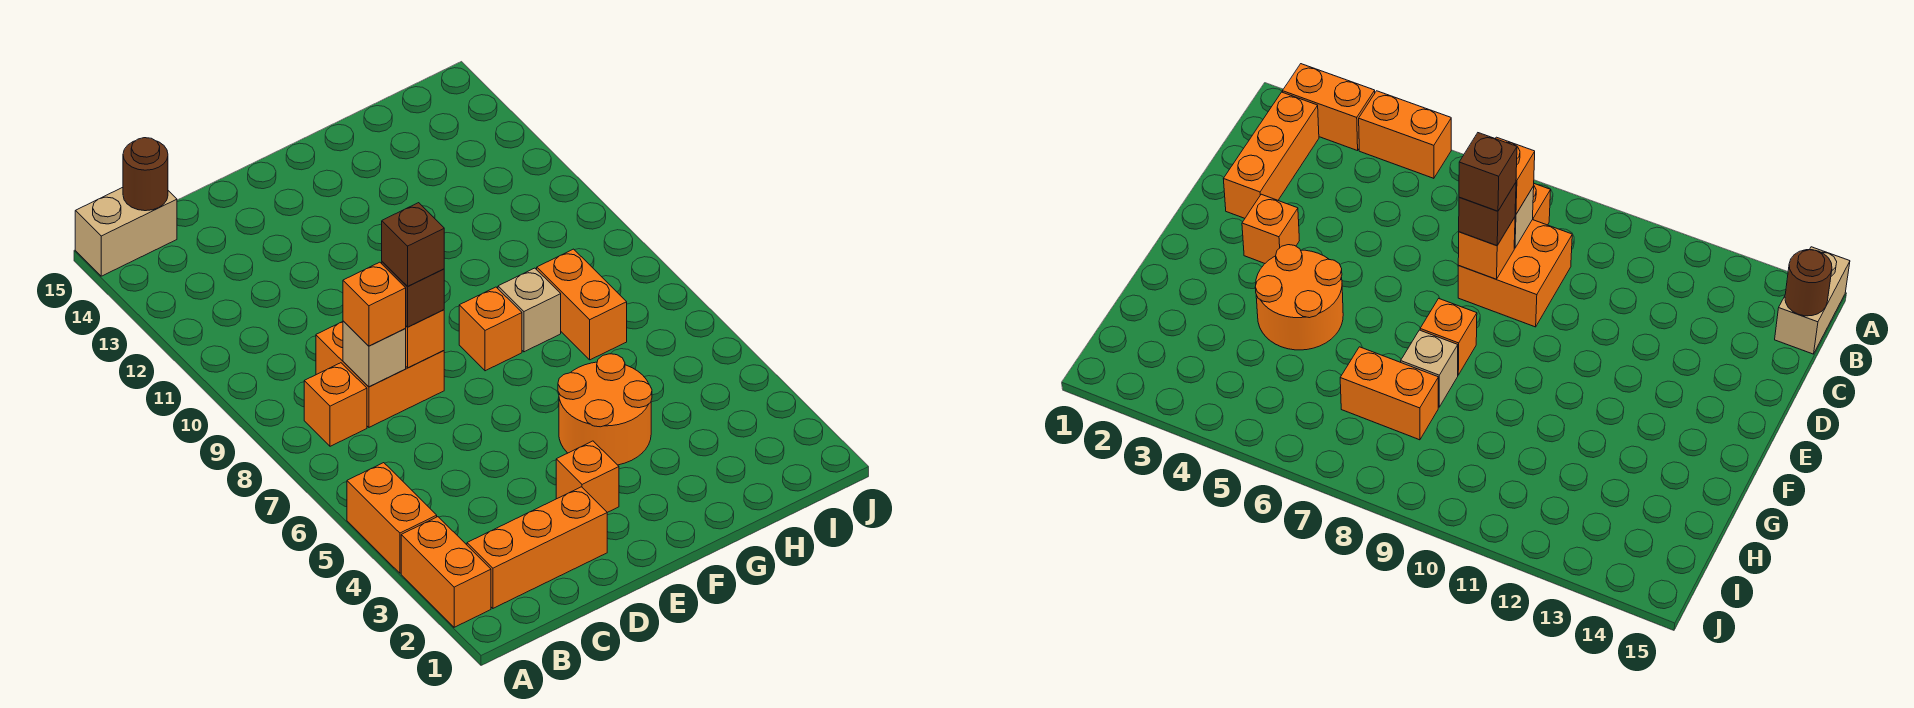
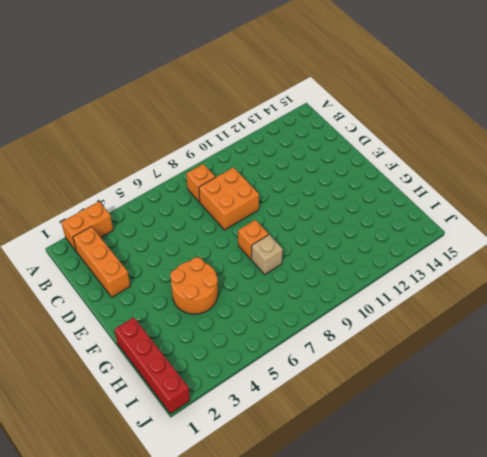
red brick G1:J1 level 1 -> none
none -> orange brick A4:A5 level 1
none -> tan brick A15:B15 level 1
none -> orange brick E3 level 1

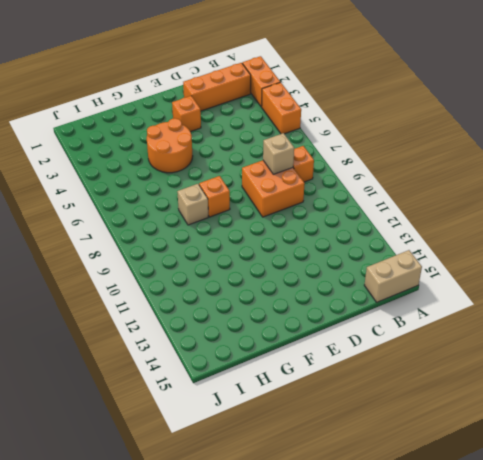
none -> orange brick H7:H8 level 1
none -> brown round brick B15 level 2
none -> orange brick D8 level 2

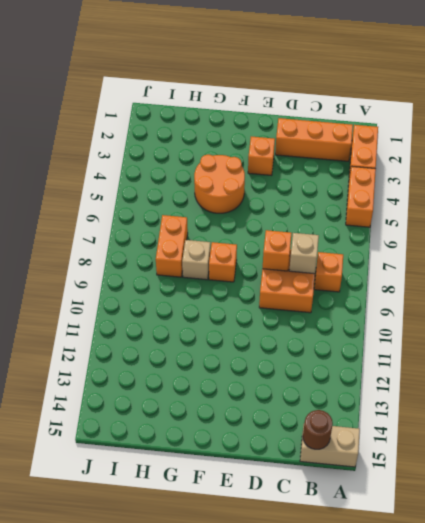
none -> orange brick C8 level 3
none -> brown brick D8 level 3
none -> brown brick D8 level 4

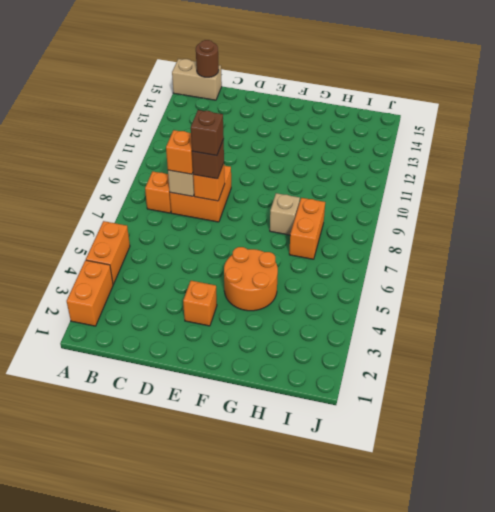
none -> orange brick B2:D2 level 1
none -> orange brick F8 level 1

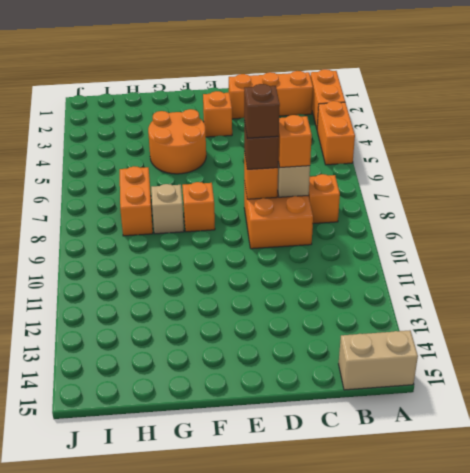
none -> brown round brick B15 level 2

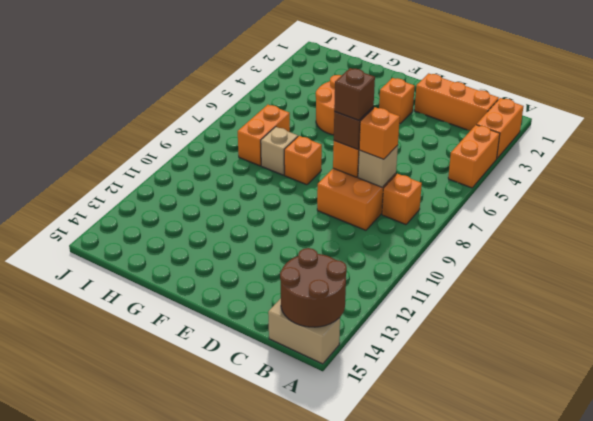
brown round brick A14:B15 level 2 -> brown round brick B15 level 2

